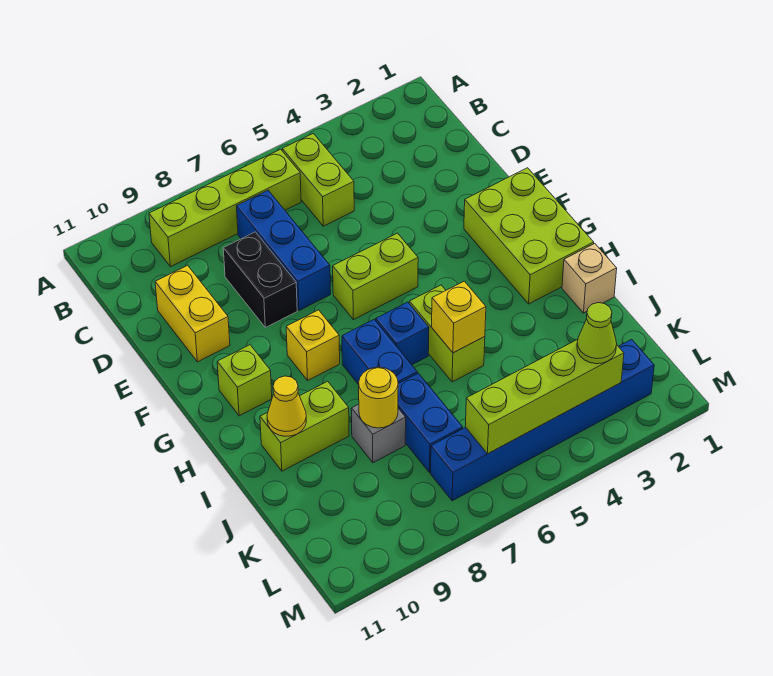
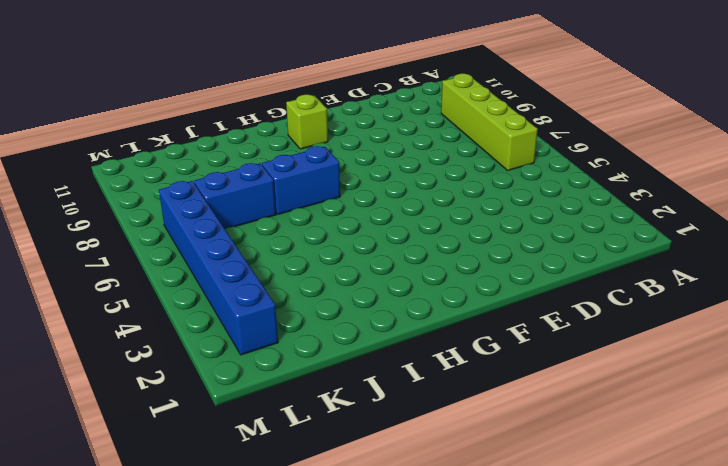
none -> lime brick B5:C5 level 1
none -> blue brick C7:E7 level 1
none -> black brick D8:E8 level 1

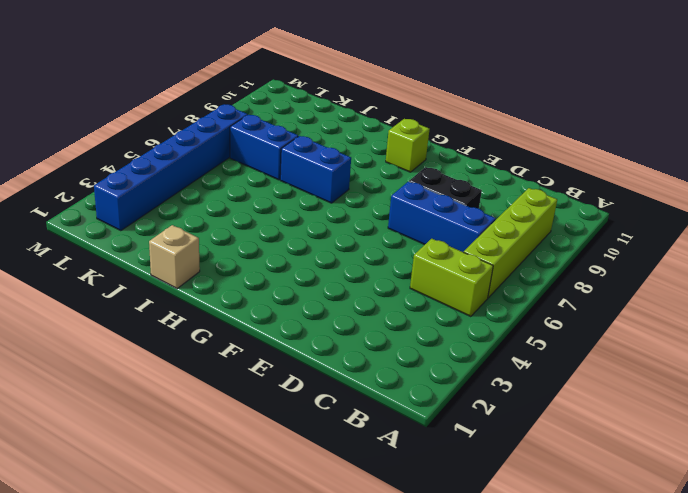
none -> yellow brick D10:E10 level 1
none -> lime brick F1:H2 level 1
none -> lime brick F5:F6 level 1

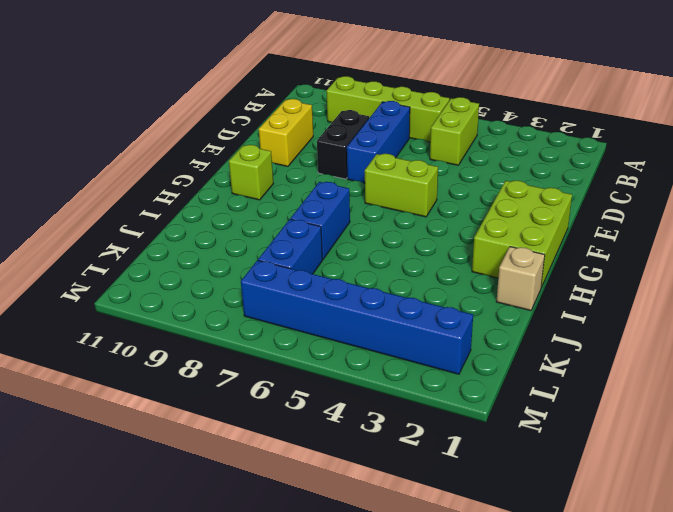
none -> yellow brick G8 level 1
none -> lime brick H5:I5 level 1
none -> blue brick H6 level 1

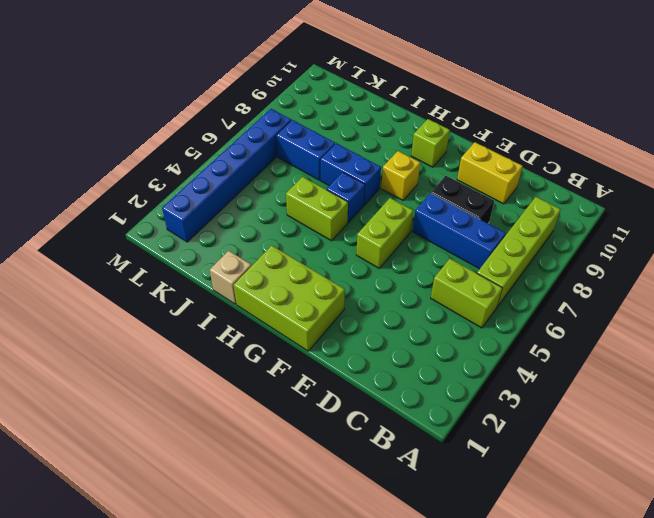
none -> lime brick I9:I10 level 1
none -> grey brick J8 level 1
none -> yellow brick I5 level 2

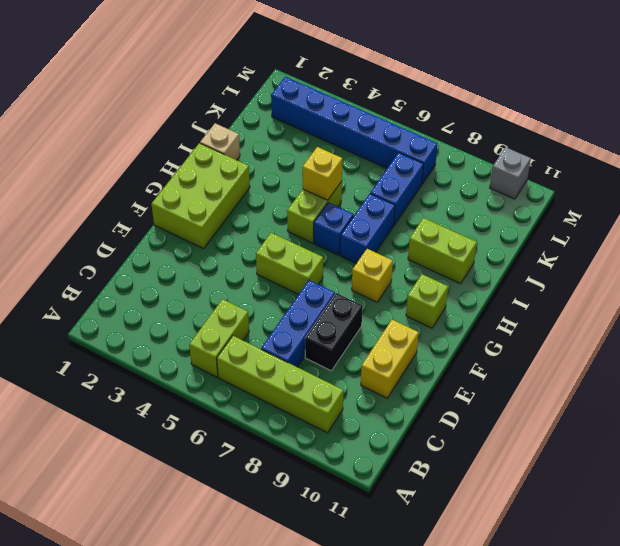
grey brick M10 level 1 -> grey brick J8 level 1
none -> yellow cone I10 level 2
none -> yellow round brick J8 level 2
none -> lime brick L3:L6 level 2

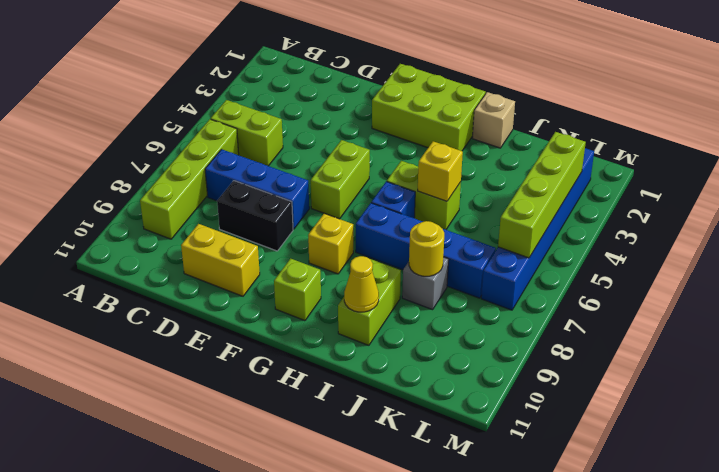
none -> lime cone L3 level 3

